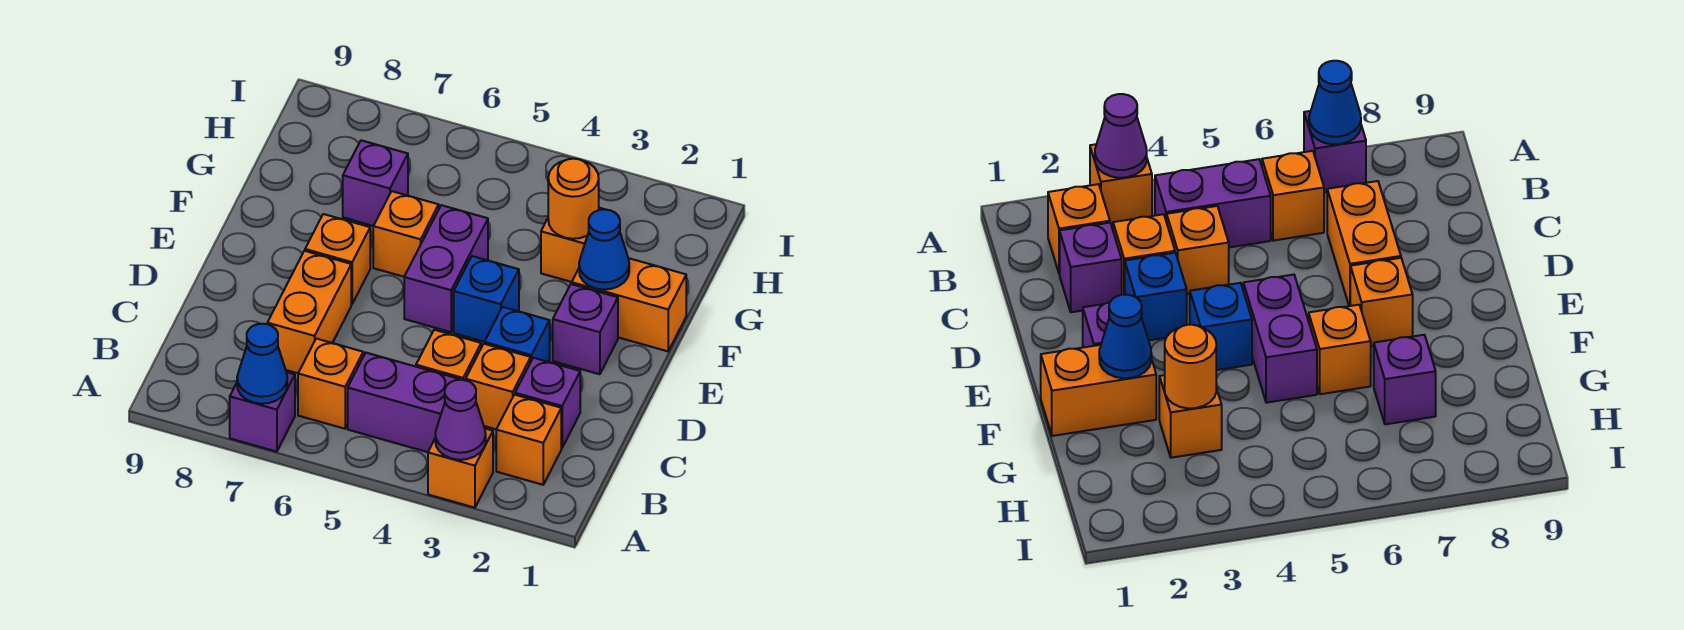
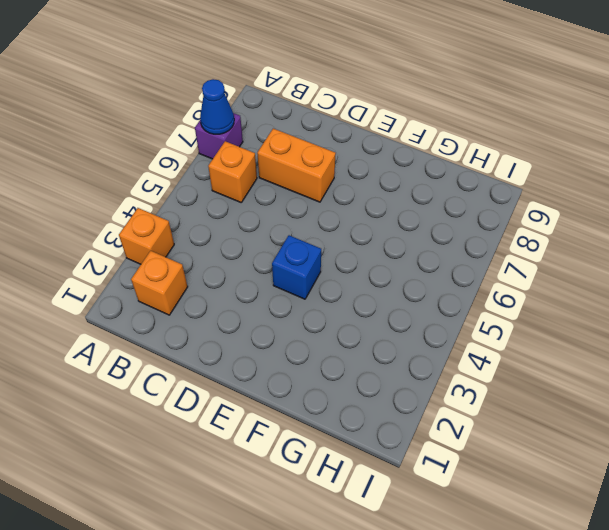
none -> purple brick B4:B5 level 1
none -> purple brick C2 level 1
none -> orange brick C3 level 1

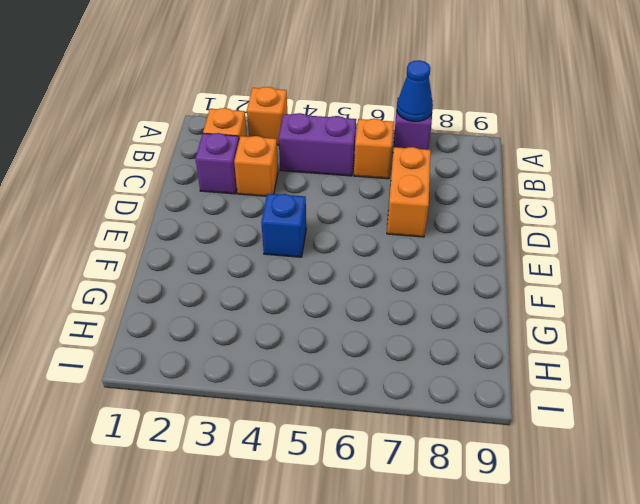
none -> orange brick C4 level 1
none -> blue brick D3 level 1
none -> purple brick E2 level 1

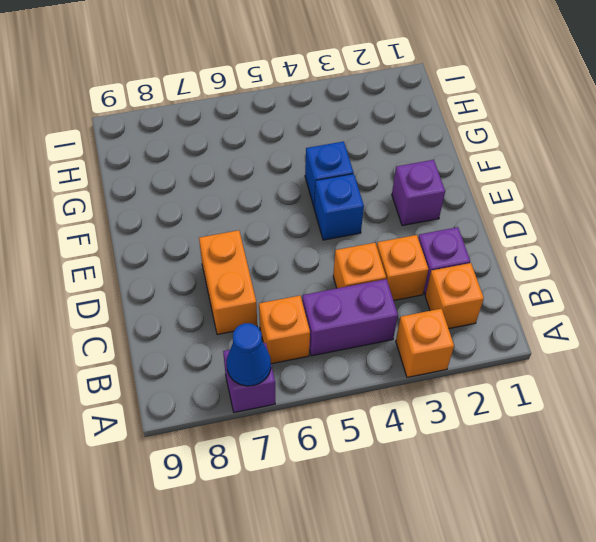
blue brick F4 level 1 -> blue brick D3 level 1
none -> purple brick E5:F5 level 1
none -> orange brick E7 level 1
none -> orange brick F1:F2 level 1

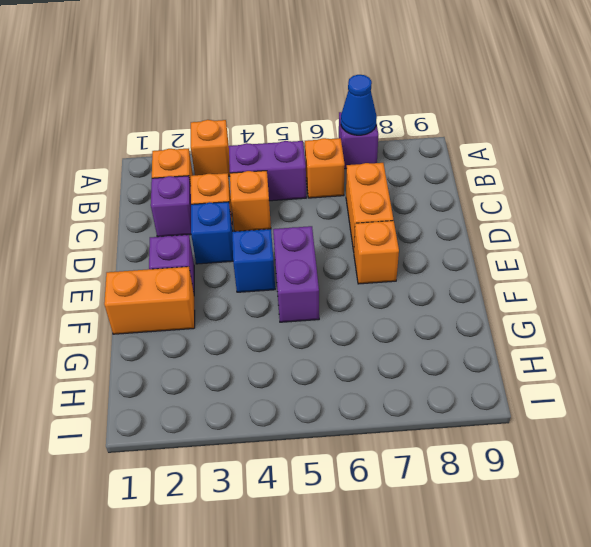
none -> orange brick F6 level 1
none -> orange brick G3 level 1
none -> purple brick G7 level 1

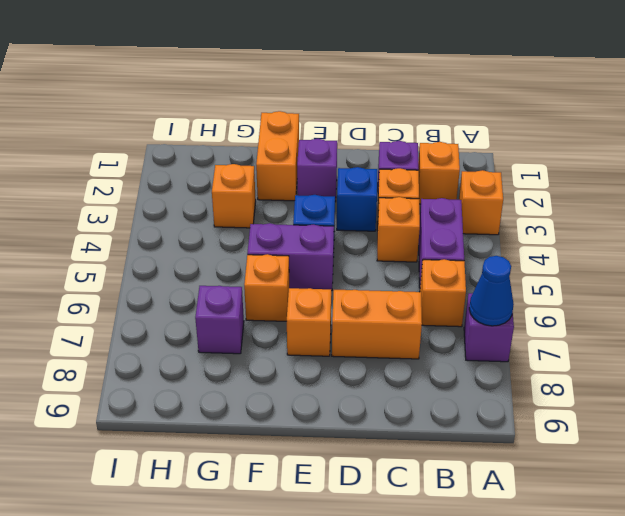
none -> purple cone A3 level 2
none -> blue cone F2 level 2
none -> orange round brick G3 level 2

